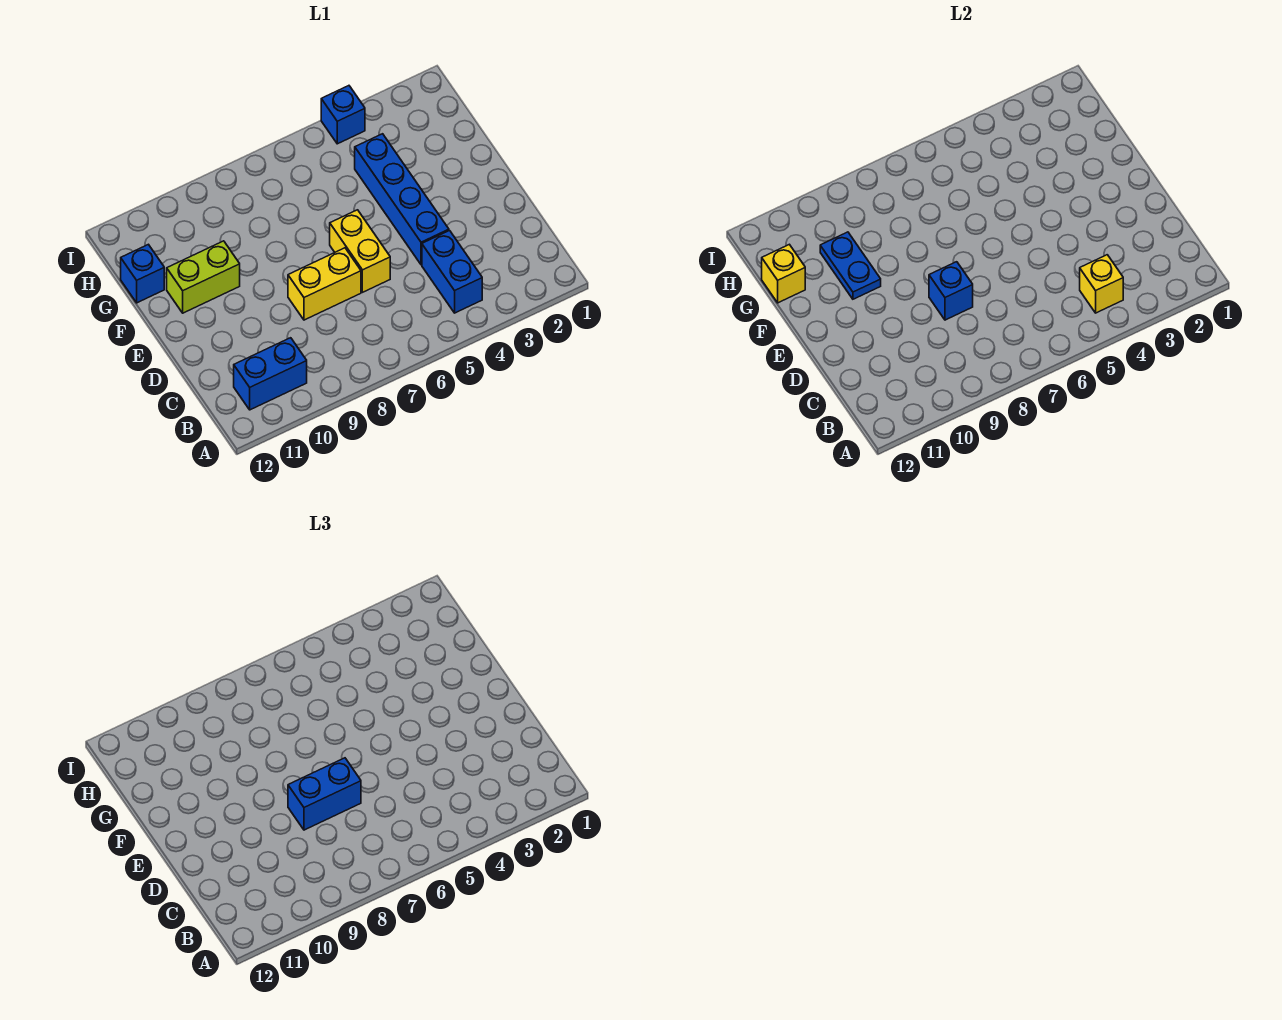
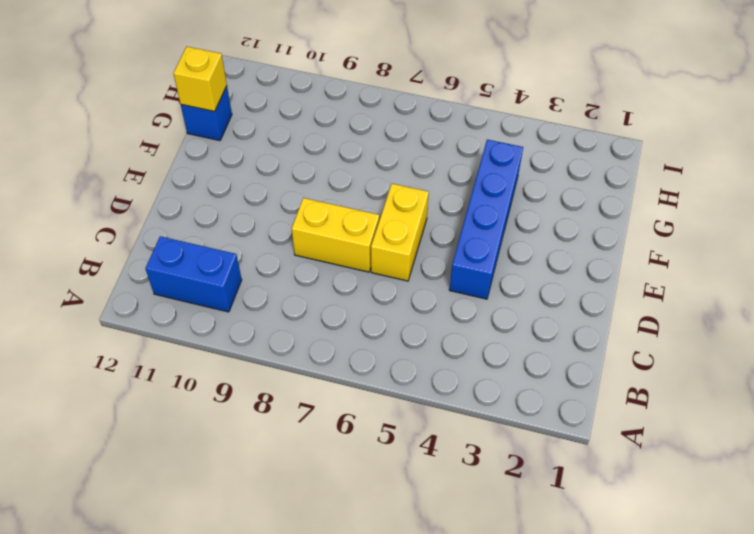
none -> blue brick B4:C4 level 1
none -> lime brick F10:F11 level 1
none -> blue brick I4 level 1

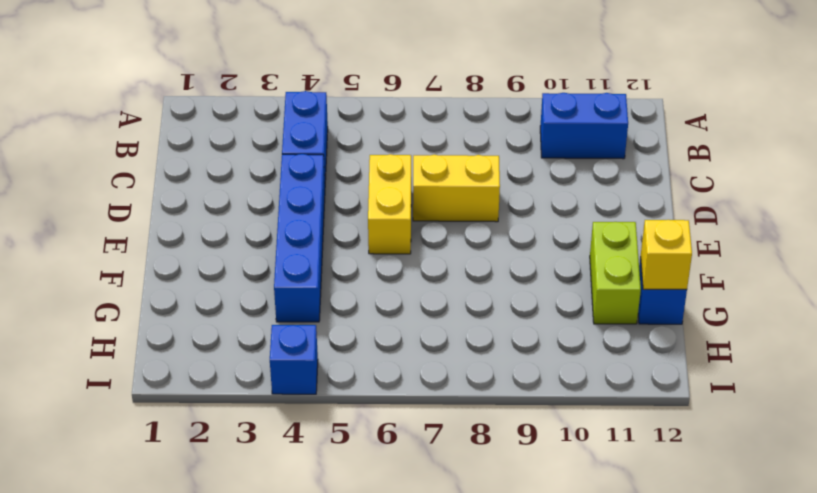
lime brick F11:G11 level 1 -> lime brick F10:F11 level 1
none -> yellow brick B4 level 2
none -> blue brick D8 level 2
none -> blue plate F10:G10 level 2

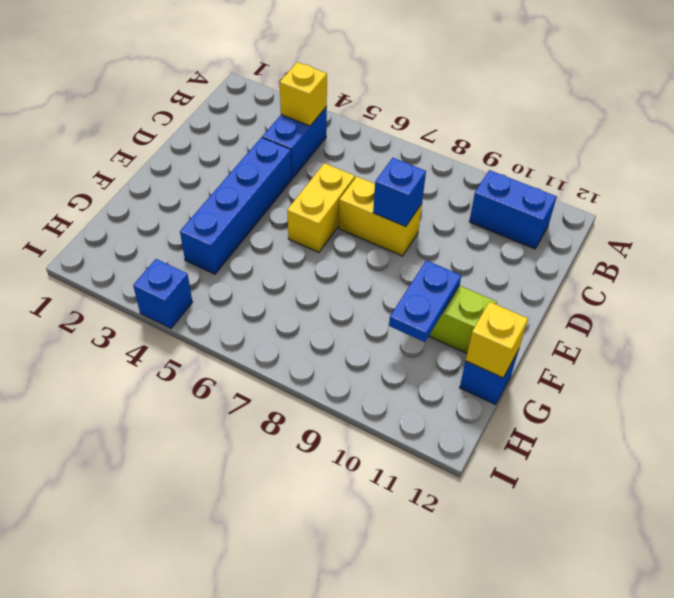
none -> blue brick D7:D8 level 3

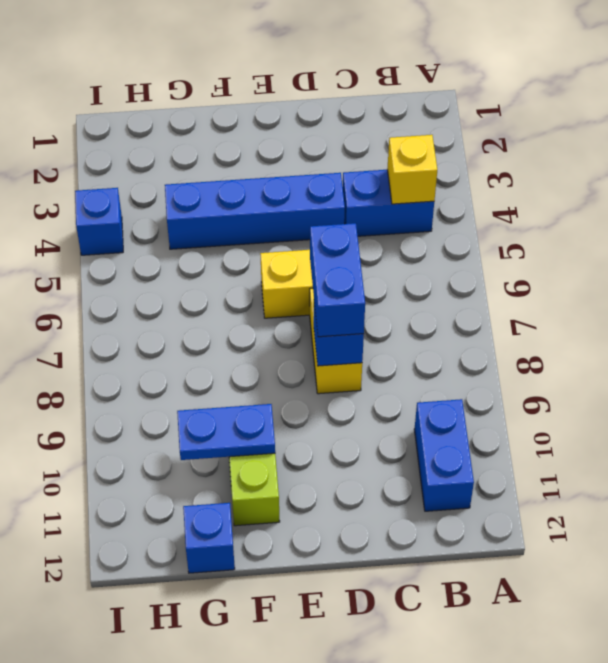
none -> yellow brick G12 level 2

